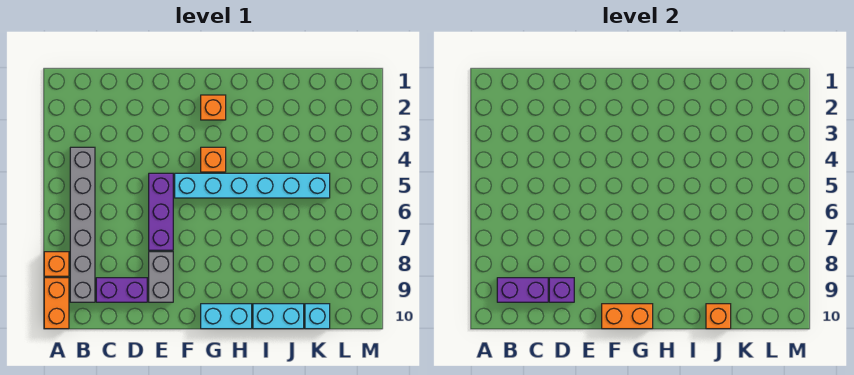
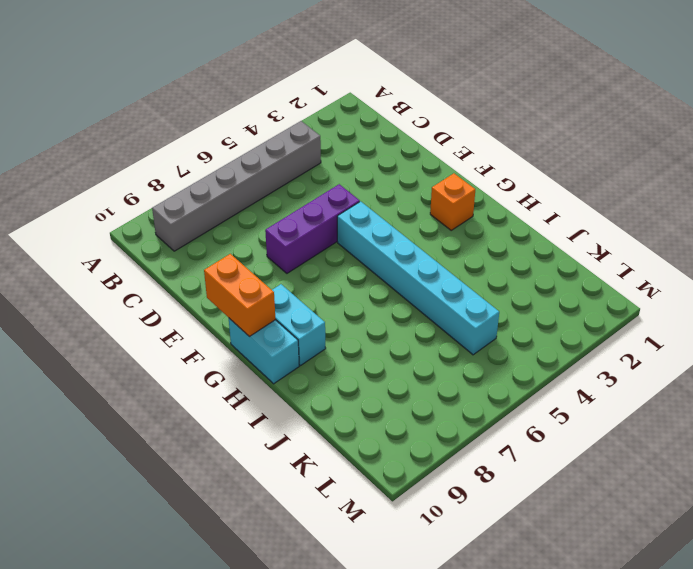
cyan brick G9:H9 level 1 -> cyan brick I10:J10 level 1
none -> orange brick A8 level 1
none -> orange brick A9:A10 level 1
none -> purple brick C9:D9 level 1

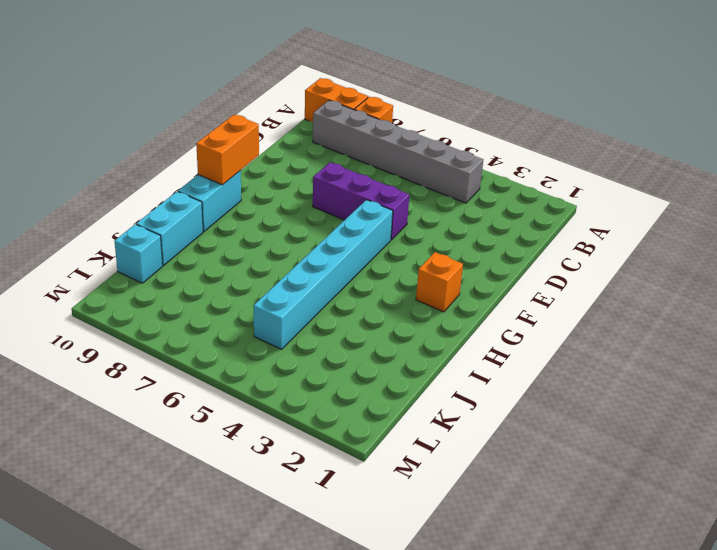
none -> purple brick C9:D9 level 1
none -> grey brick E8:E9 level 1
none -> orange brick G4 level 1

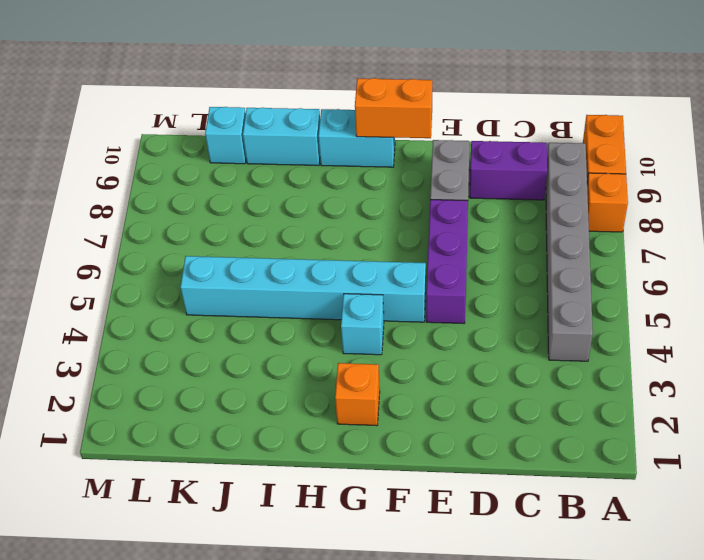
cyan brick G4 level 1 -> orange brick G4 level 1
none -> purple brick B9:C9 level 2
none -> purple brick D9 level 2
none -> orange brick J10 level 2

